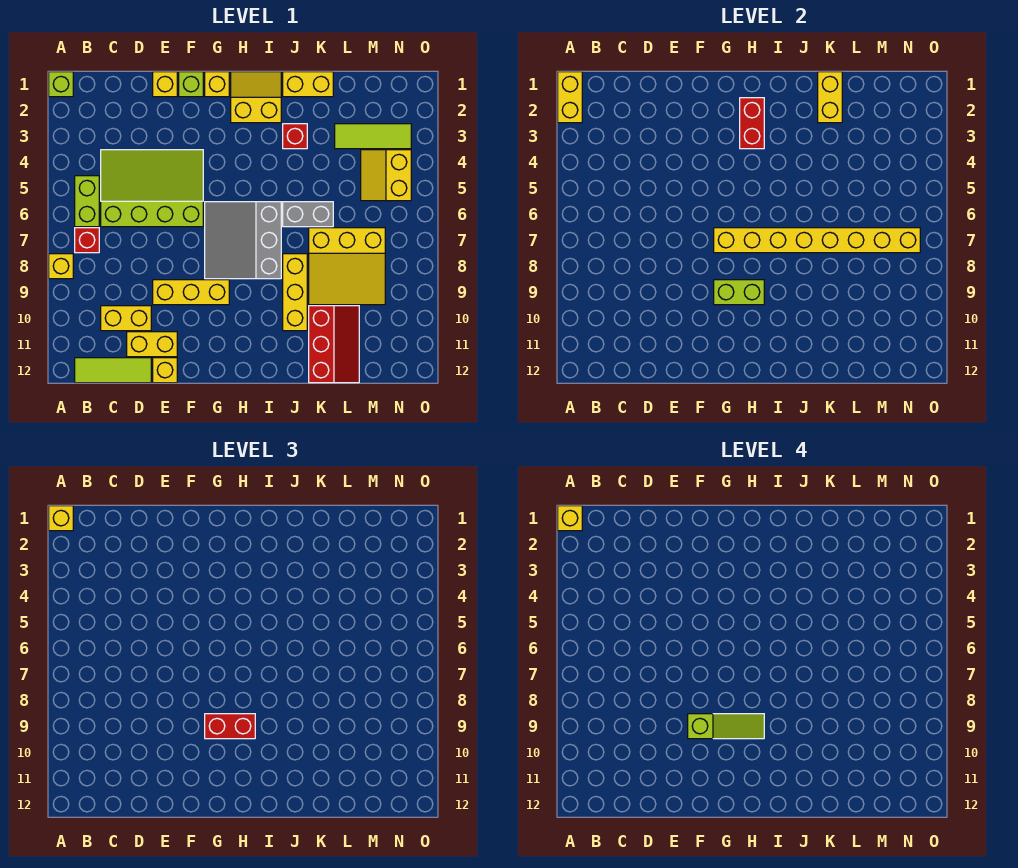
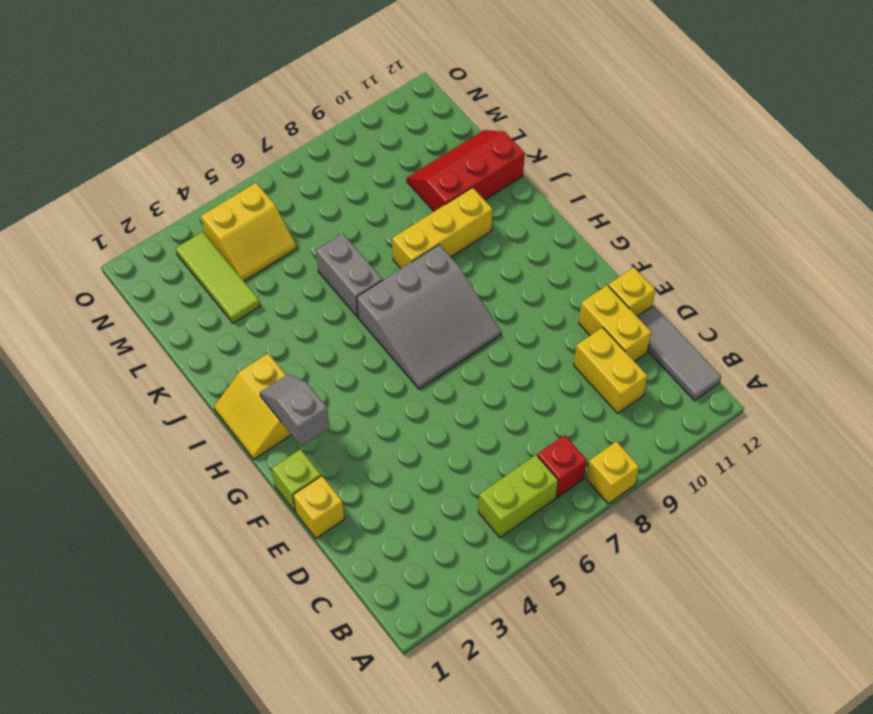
grey tile B12:D12 level 1 -> lime tile B12:D12 level 1
grey slope G2:H2 level 2 top G -> red brick H2:H3 level 2
none -> lime brick A1 level 1
none -> lime slope C4:F6 level 1 top 6
none -> yellow brick E9:G9 level 1
none -> yellow brick G1 level 1

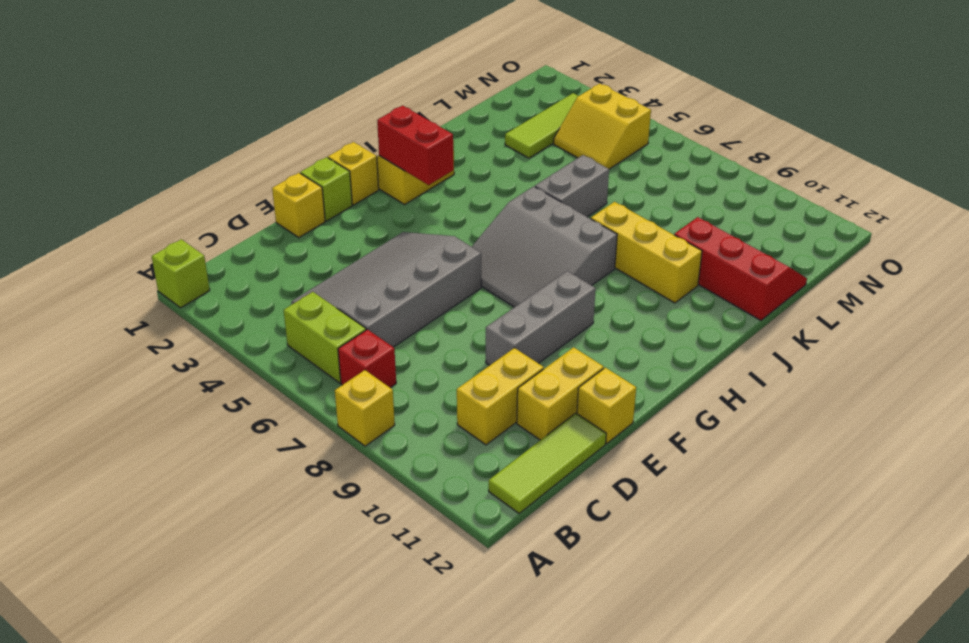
grey slope C4:F6 level 1 top 6 -> lime slope C4:F6 level 1 top 6
grey brick E9:G9 level 1 -> yellow brick E9:G9 level 1
none -> yellow brick J1:K1 level 1
none -> red brick J3 level 1
none -> yellow slope K7:M9 level 1 top 7
none -> yellow brick A1:A2 level 2

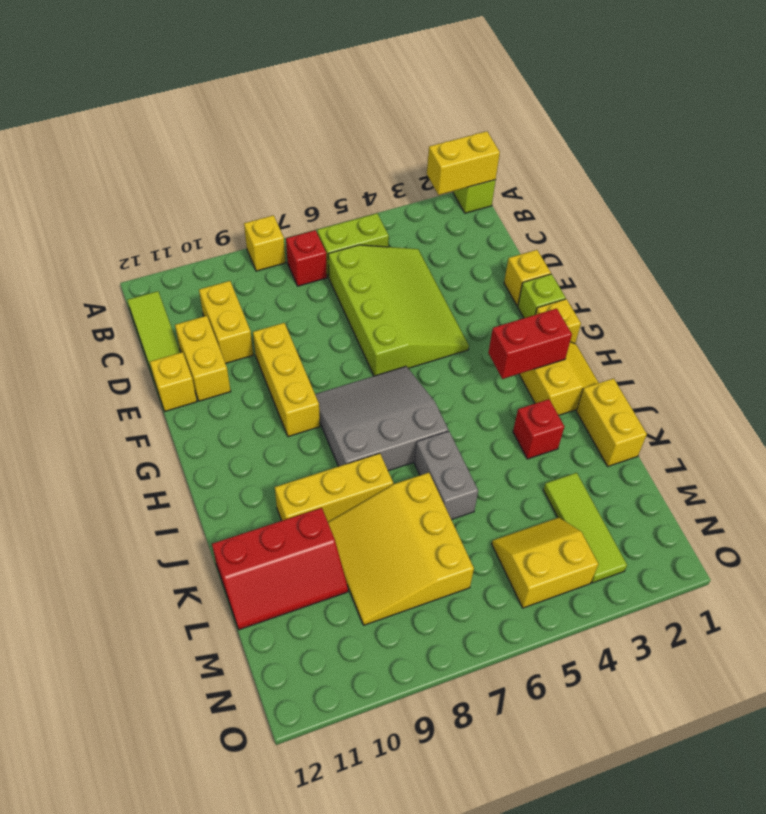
none -> yellow brick G7:N7 level 2
none -> lime brick G9:H9 level 2
none -> yellow brick K1:K2 level 2
none -> yellow brick A1 level 3

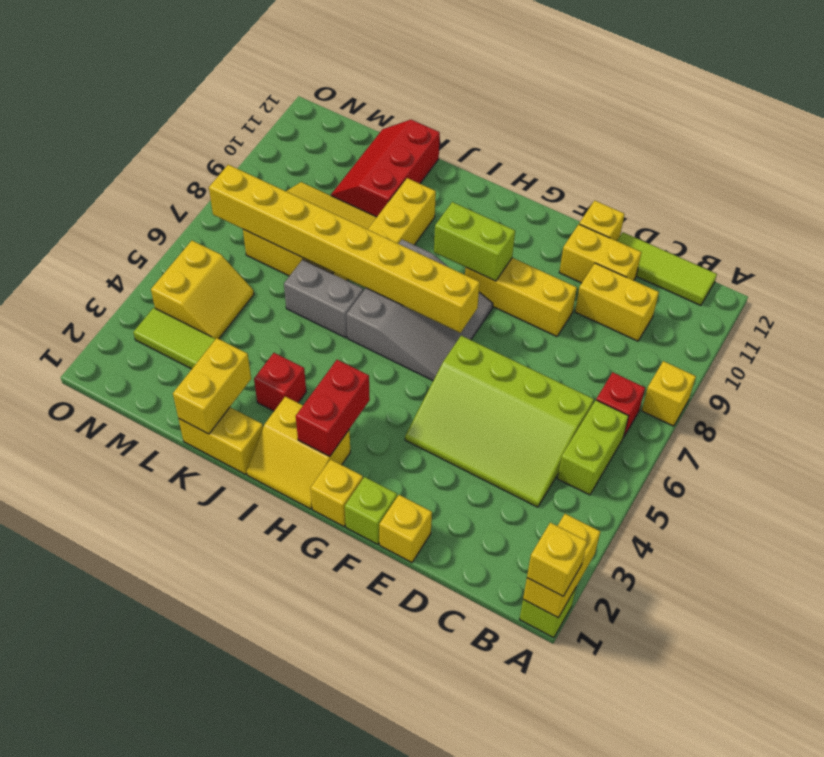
none -> red brick G9:H9 level 3
none -> yellow brick A1 level 4
none -> lime slope F9:H9 level 4 top F

